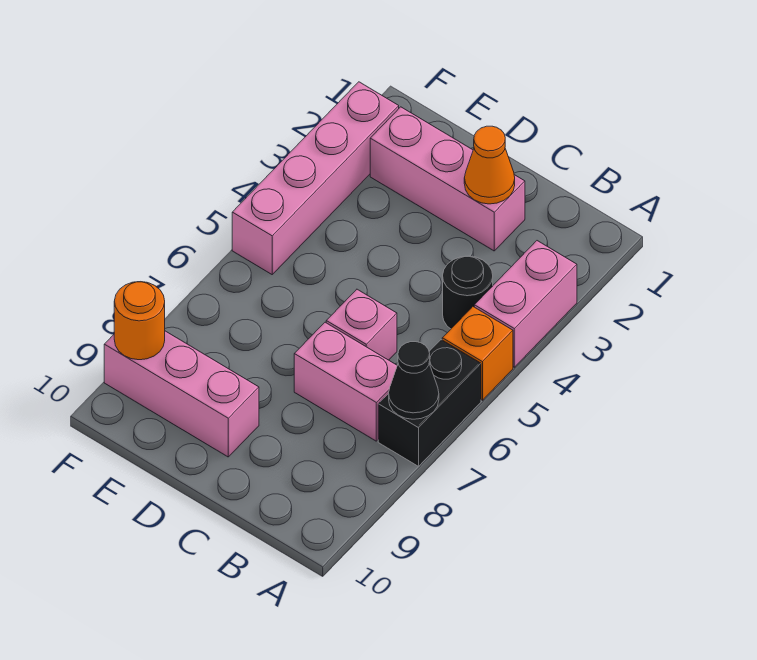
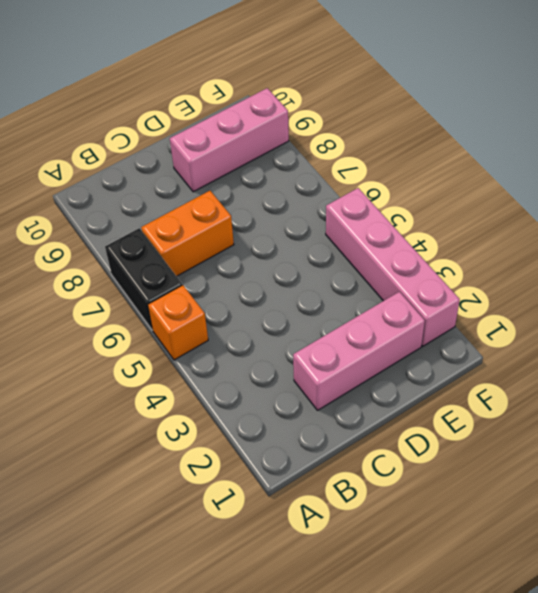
orange brick B7:C7 level 1 -> pink brick B7:C7 level 1
none -> pink brick A3:A4 level 1
none -> black round brick B4 level 1
none -> pink brick C6 level 1

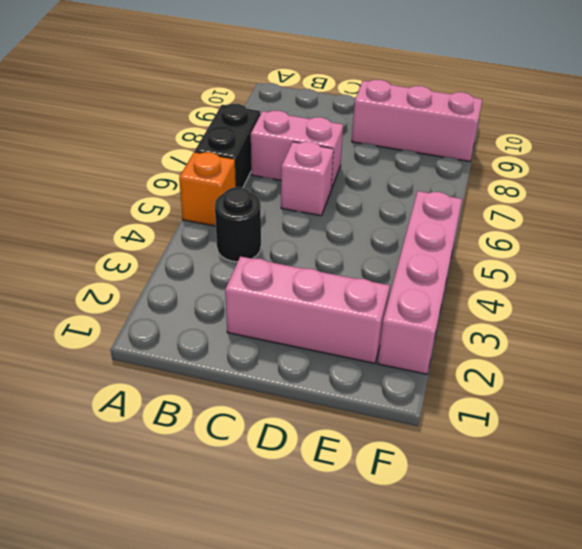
none -> pink brick A3:A4 level 1
none -> black cone A7 level 2
none -> orange cone C2 level 2

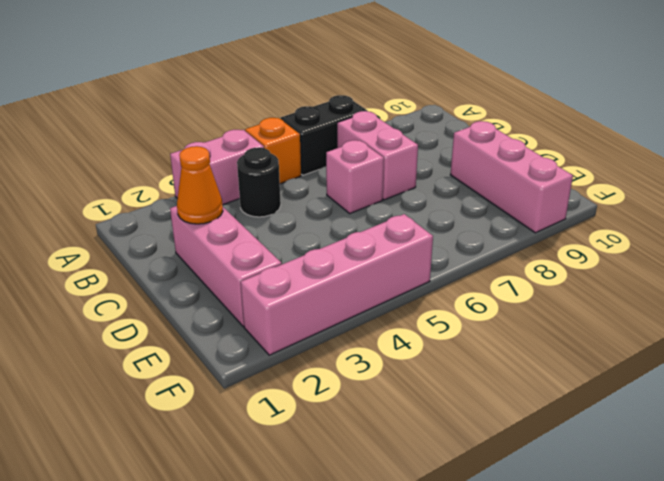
none -> black cone A7 level 2
none -> orange round brick F9 level 2

